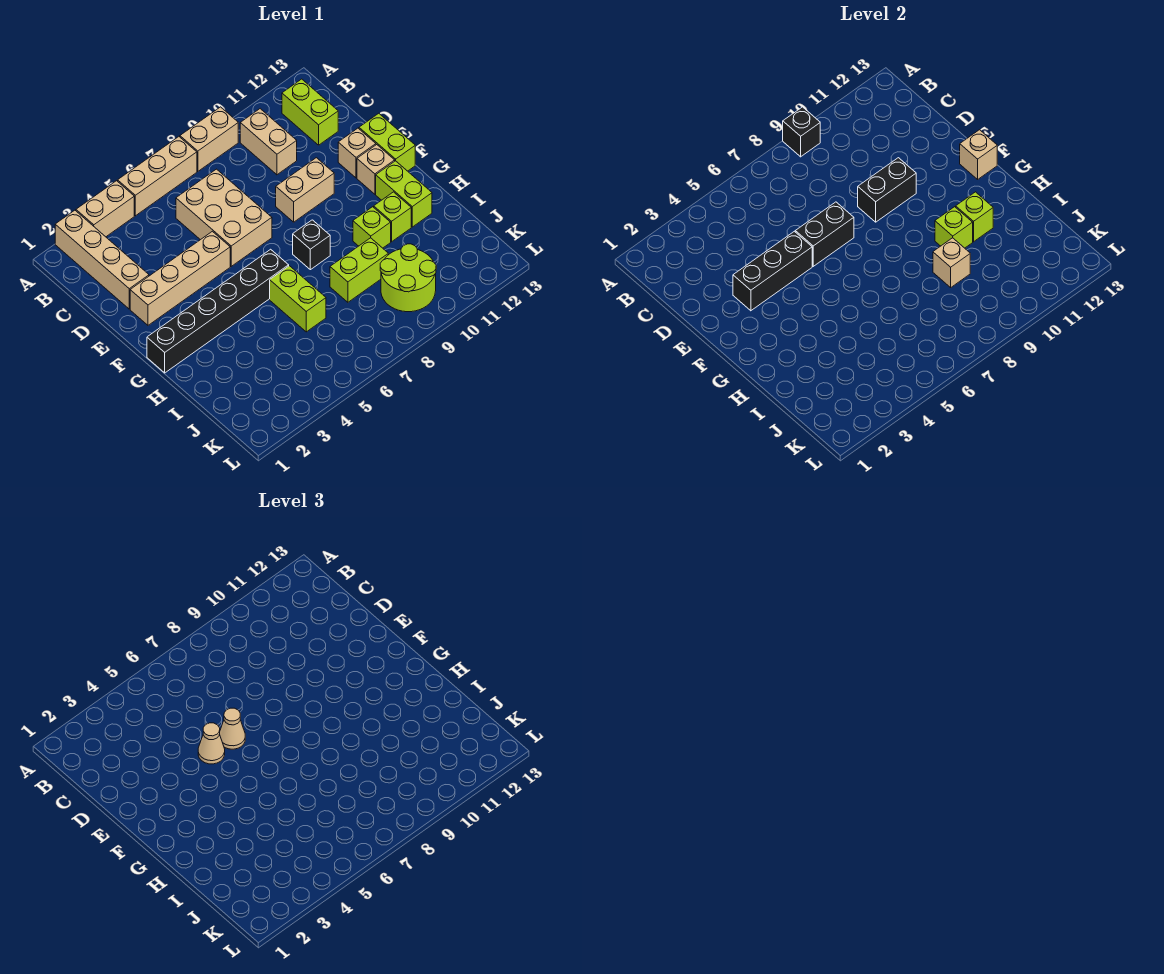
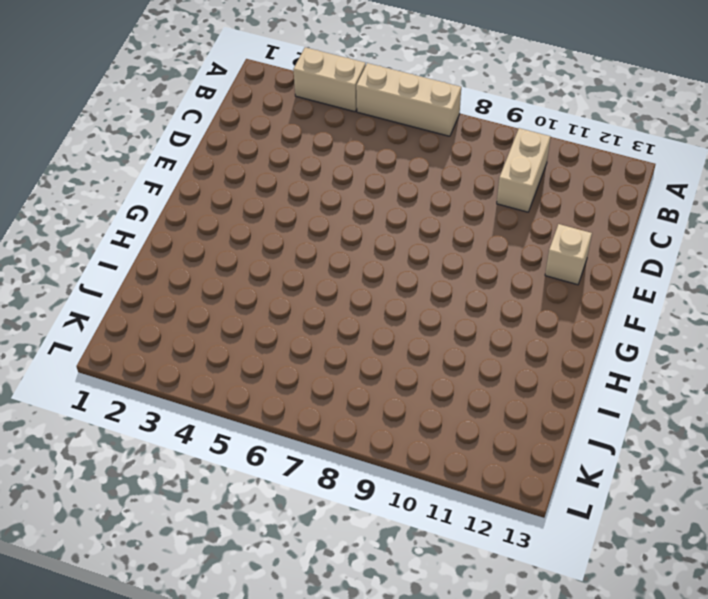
none -> tan brick A2:D2 level 1
none -> tan brick A8:A9 level 1
none -> lime brick B12:C12 level 1
none -> tan brick C6:E7 level 1

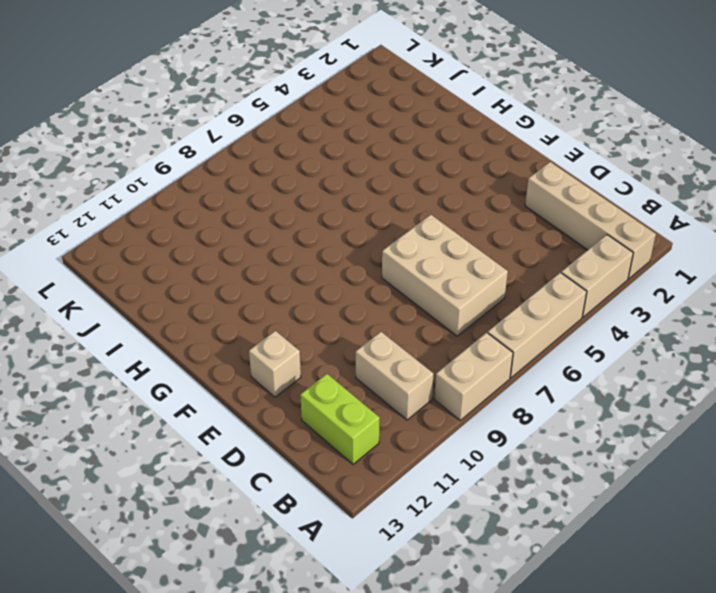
none -> tan brick E2:E5 level 1
none -> tan brick E9:E10 level 1
none -> lime brick E13:F13 level 1
none -> tan brick F12 level 1

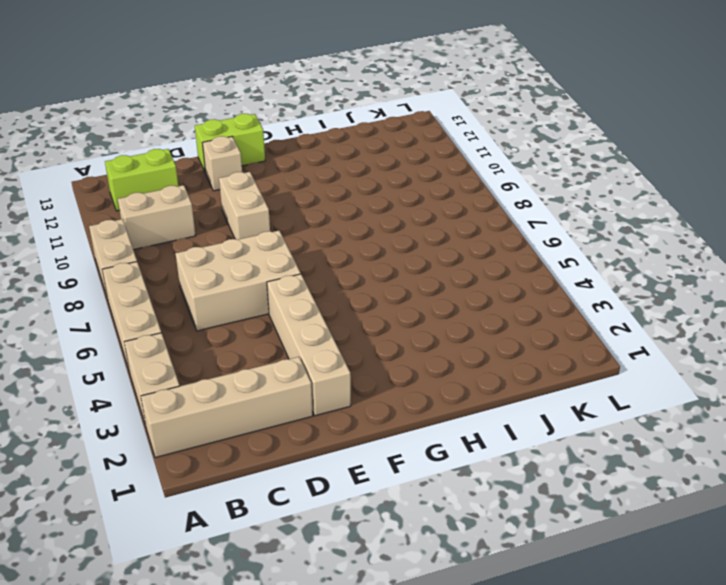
none -> tan brick F12 level 1
none -> black brick G1:G6 level 1
none -> black brick G8 level 1
none -> lime brick G12:H12 level 1

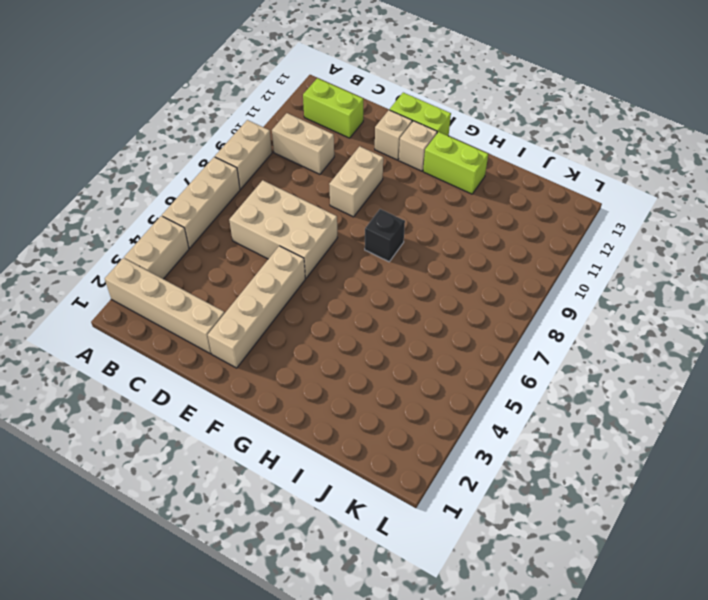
none -> black brick G1:G6 level 1
none -> lime brick H6:I6 level 1
none -> lime brick H10 level 1
none -> lime brick H11 level 1

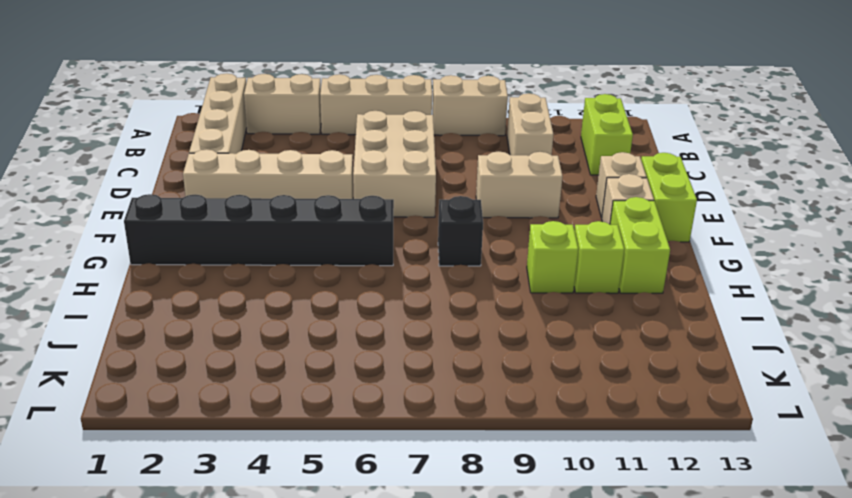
none -> lime brick H6:I6 level 1
none -> lime brick I8:I9 level 1
none -> lime round brick J9:K10 level 1
none -> black brick A9 level 2

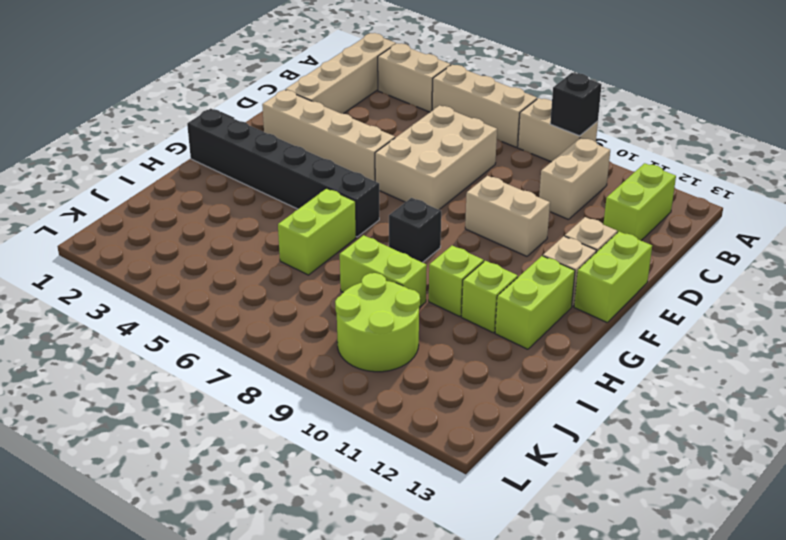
none -> black brick E3:E5 level 2
none -> black brick E6:E7 level 2
none -> black brick E9:E10 level 2
none -> tan brick F13 level 2

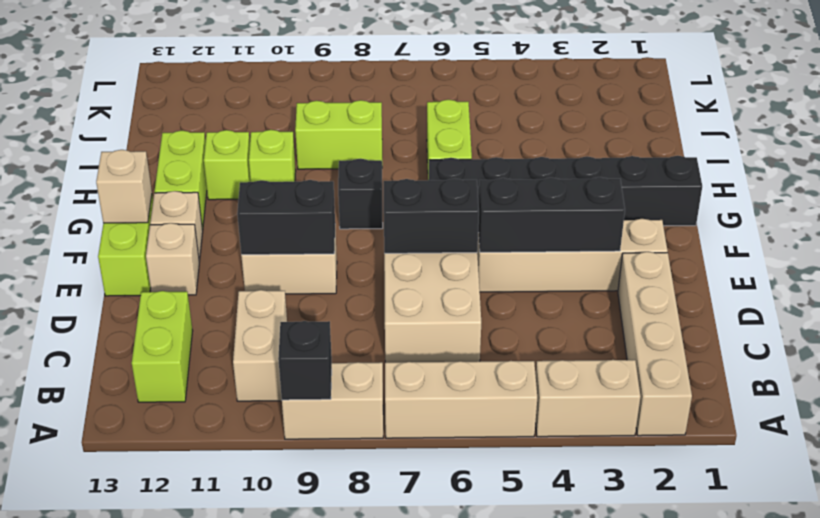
none -> lime round brick J9:K10 level 1
none -> lime brick H10 level 2
none -> lime brick H11 level 2
none -> tan brick I9 level 2

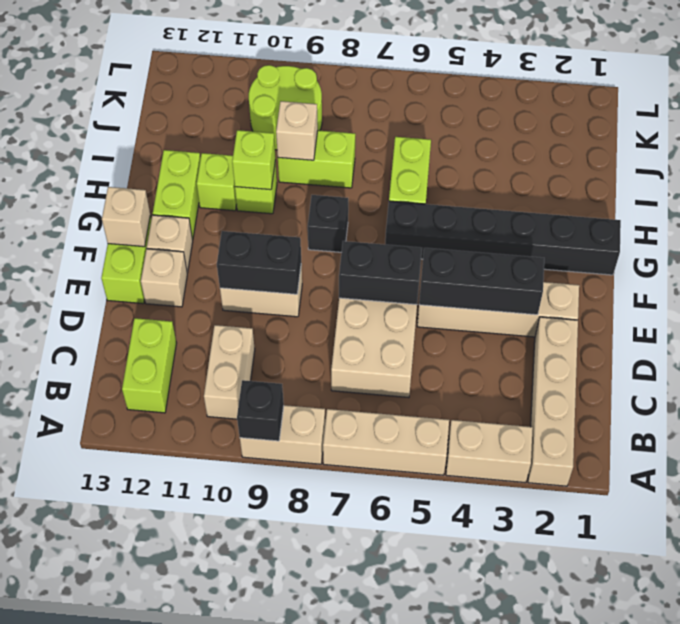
none -> lime brick H11 level 2
none -> tan cone E5 level 3
none -> tan cone E6 level 3

